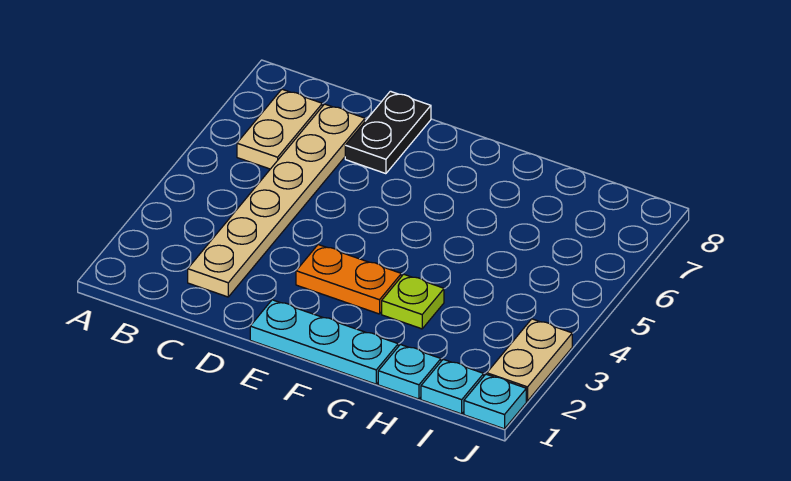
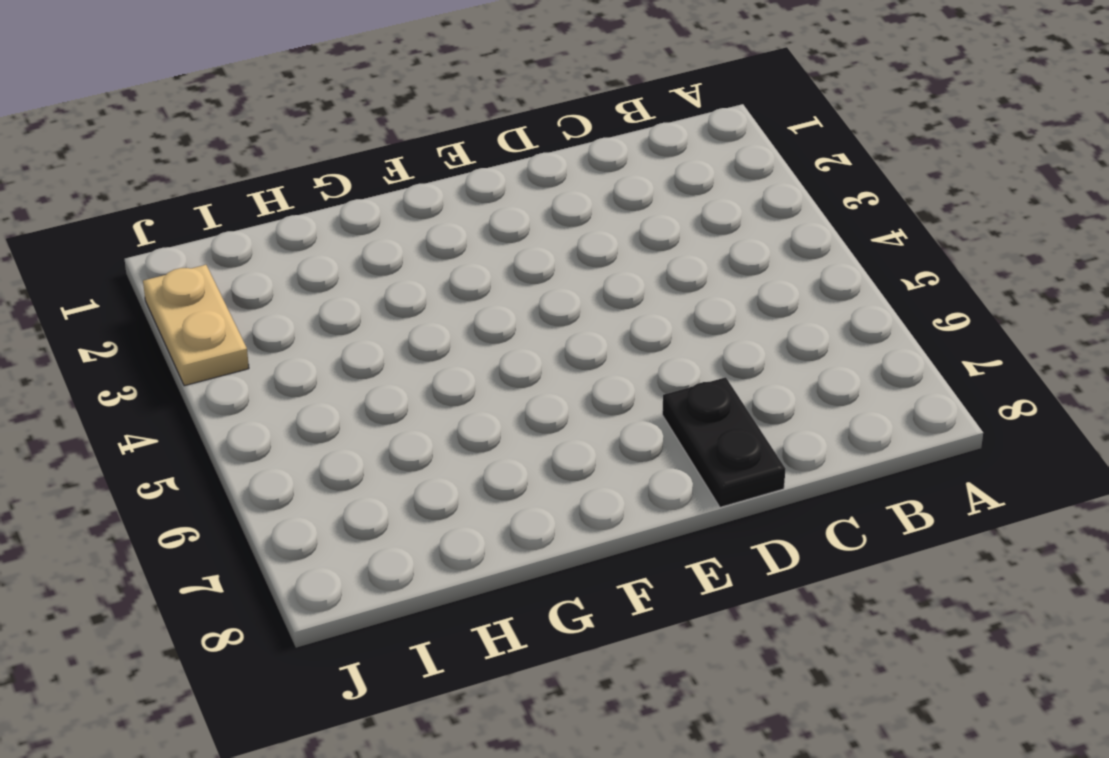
none -> tan plate B6:B7 level 1
none -> tan plate C2:C7 level 1

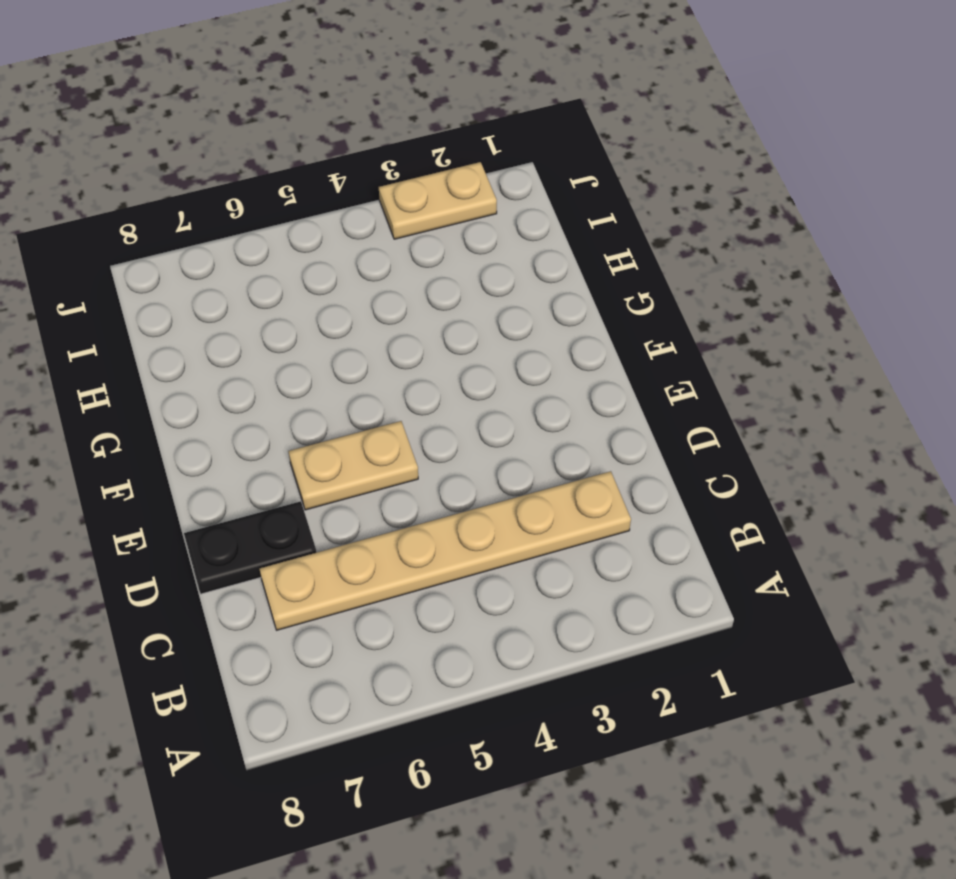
tan plate E5:E6 level 1 -> tan plate B6:B7 level 1
none -> cyan plate E1:G1 level 1
none -> orange plate E3:F3 level 1

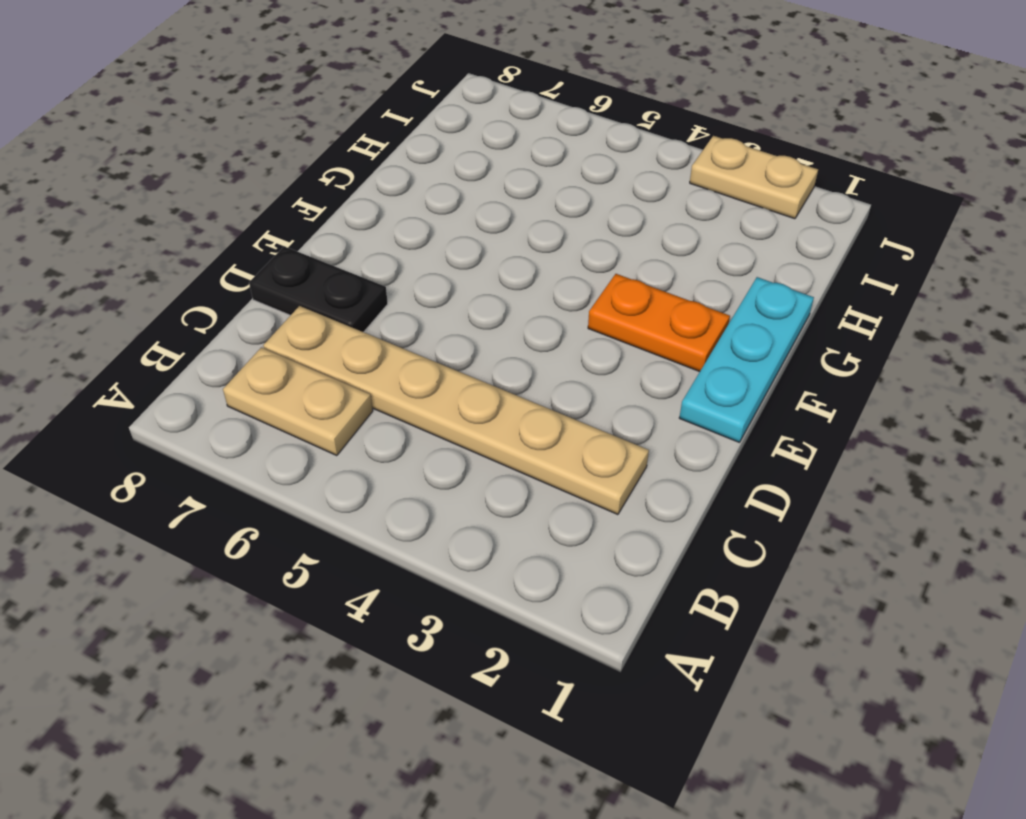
orange plate F2:F3 level 1 -> orange plate E3:F3 level 1
none -> lime plate G3 level 1
none -> cyan plate H1 level 1

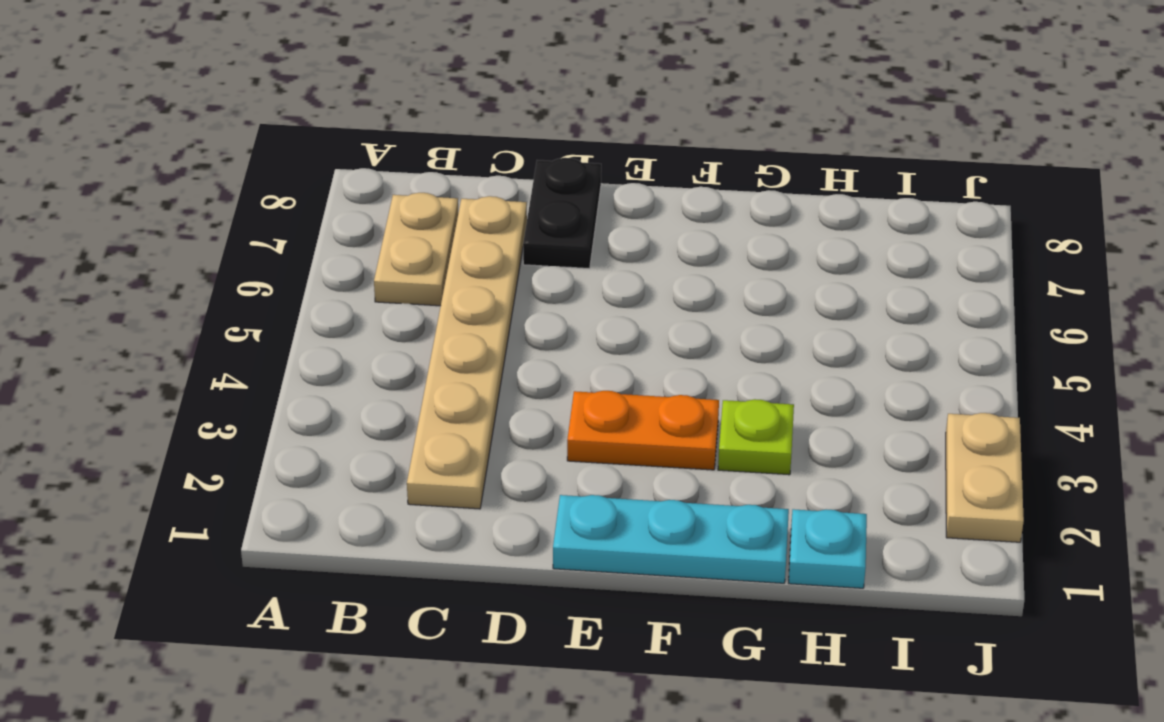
none -> cyan plate I1 level 1
none -> cyan plate J1 level 1

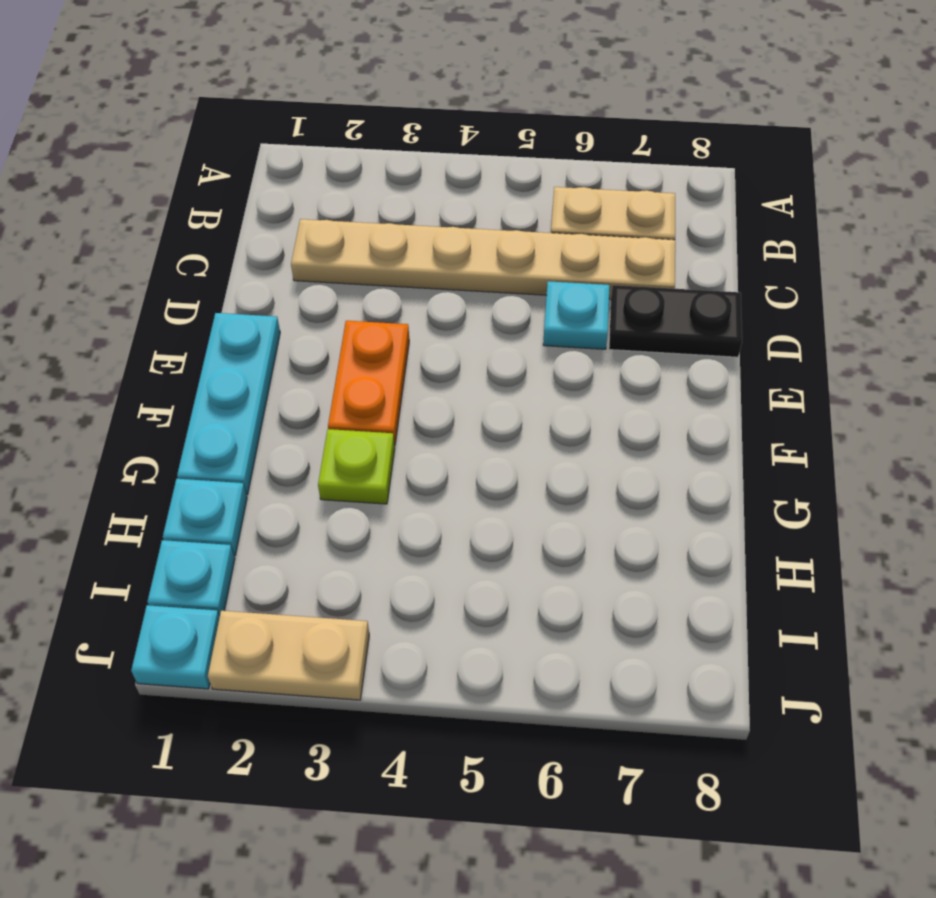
cyan plate D6 level 1 -> none

